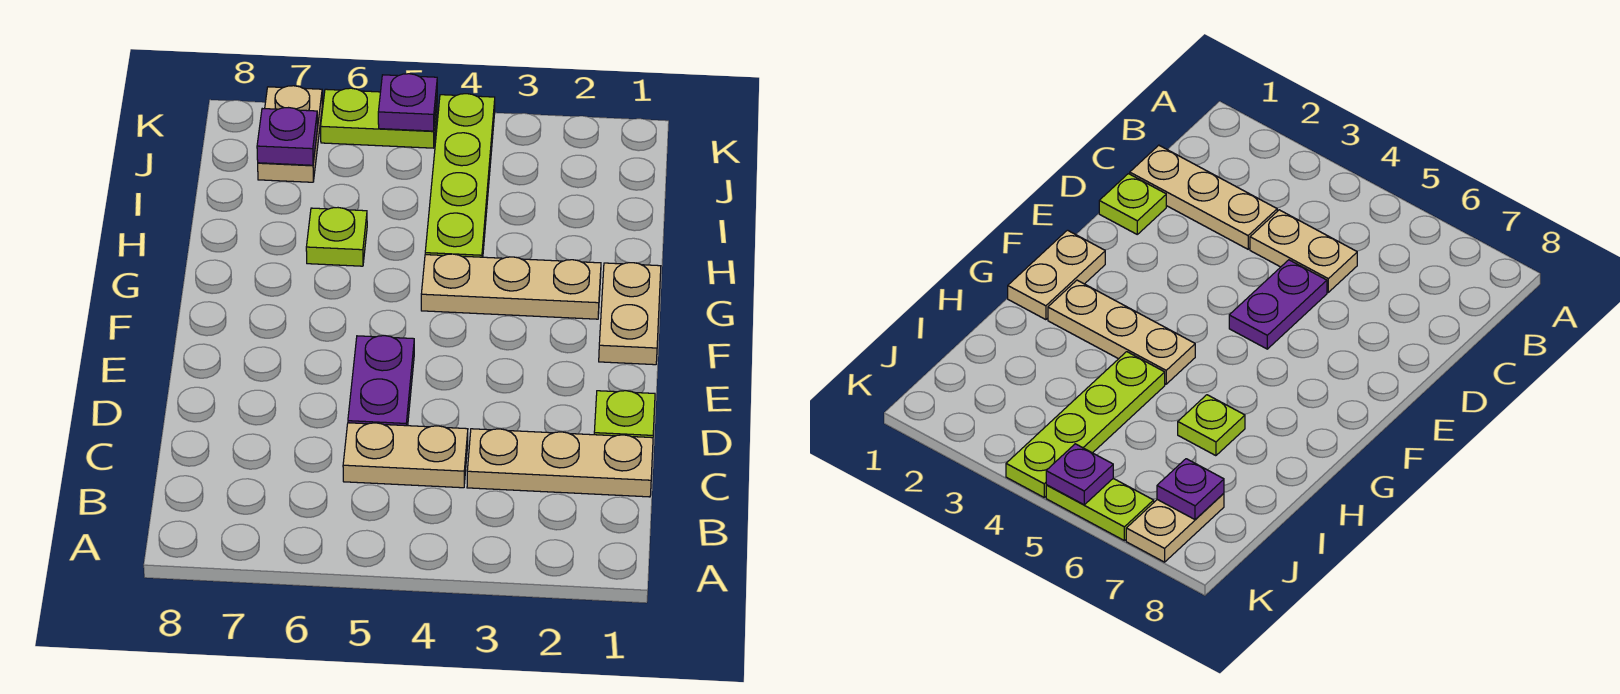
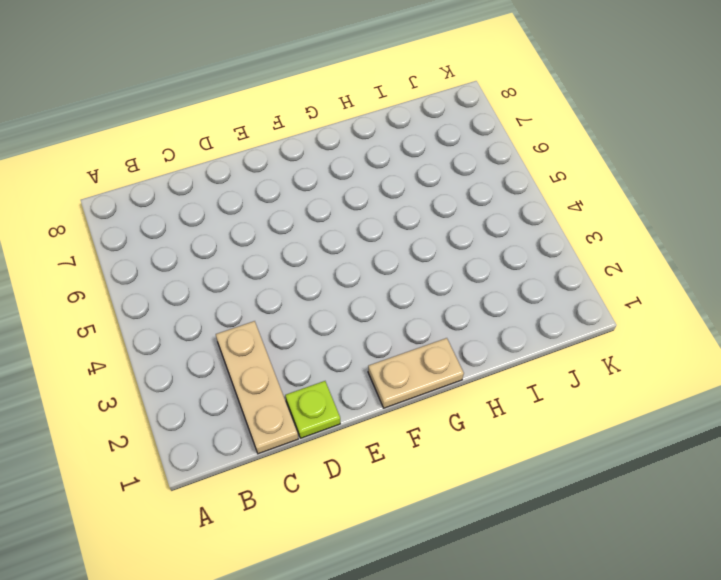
none -> tan plate C4:C5 level 1
none -> purple plate D5:E5 level 1
none -> tan plate G2:G4 level 1

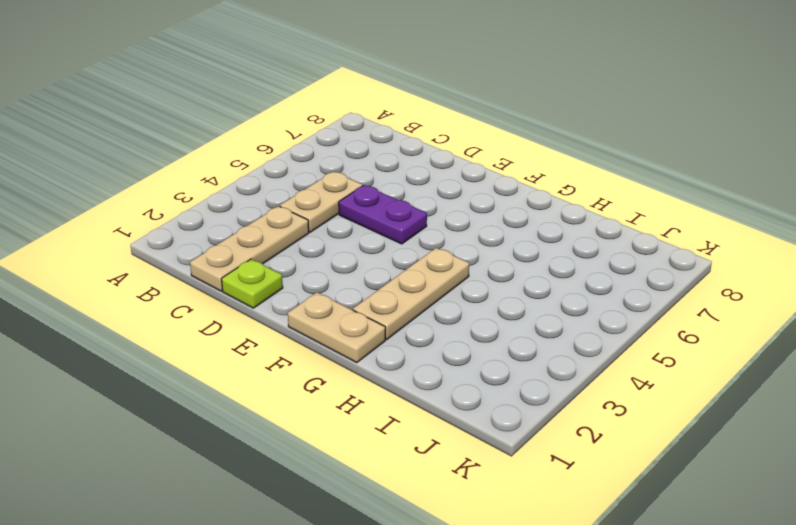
none -> lime plate H4:K4 level 1
none -> lime plate H6 level 1
none -> tan plate J7:K7 level 1

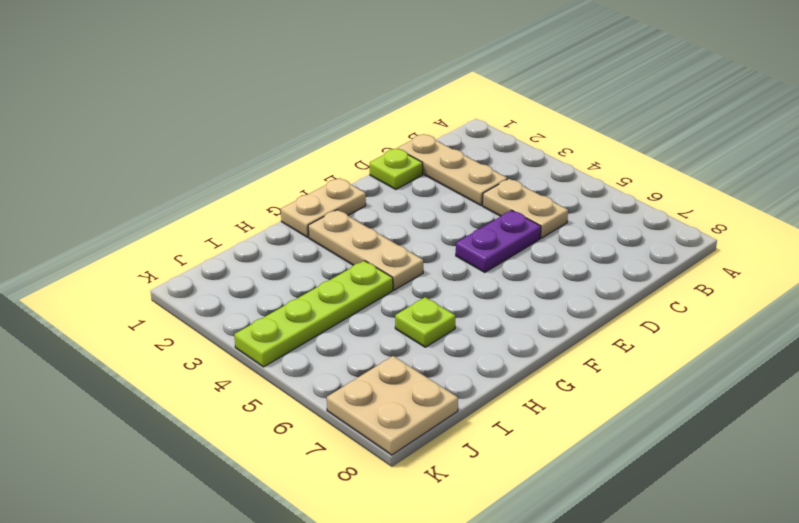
tan plate J7:K8 level 1 -> tan plate J7:K7 level 1
none -> lime plate K5:K6 level 1
none -> purple plate J7 level 2
none -> purple plate K5 level 2

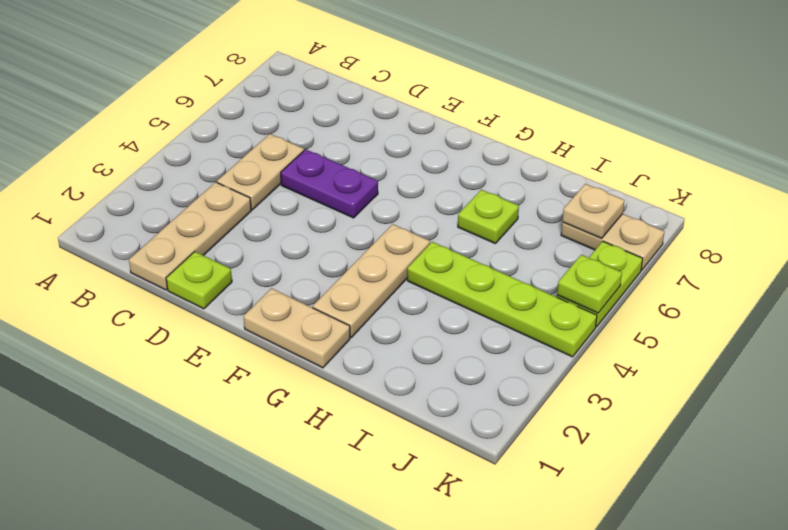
tan plate J7 level 2 -> purple plate J7 level 2
lime plate K5 level 2 -> purple plate K5 level 2

